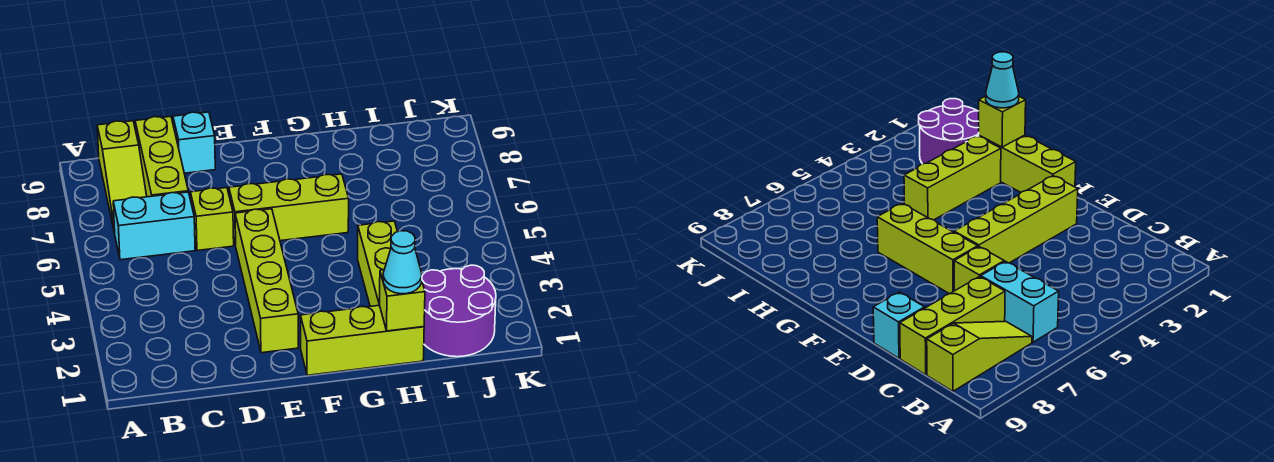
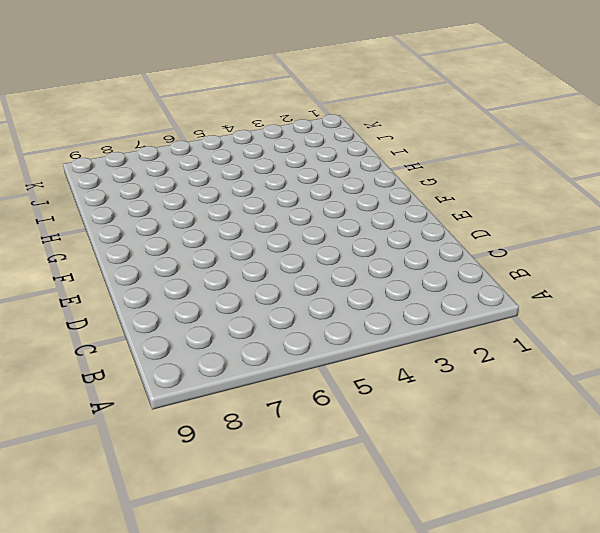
none -> cyan brick B6:C6 level 1
none -> lime slope B7:B9 level 1 top 9
none -> lime brick C7:C9 level 1

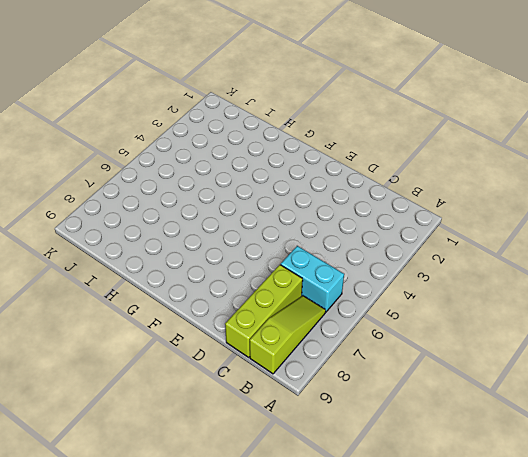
none -> lime brick D6 level 1
none -> cyan brick D9 level 1
none -> lime brick E2:E5 level 1

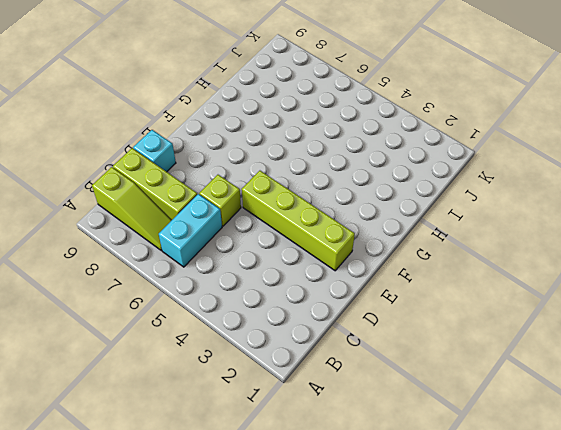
none -> lime brick E6:G6 level 1
none -> lime brick F1:H1 level 1
none -> lime brick H2:H4 level 1

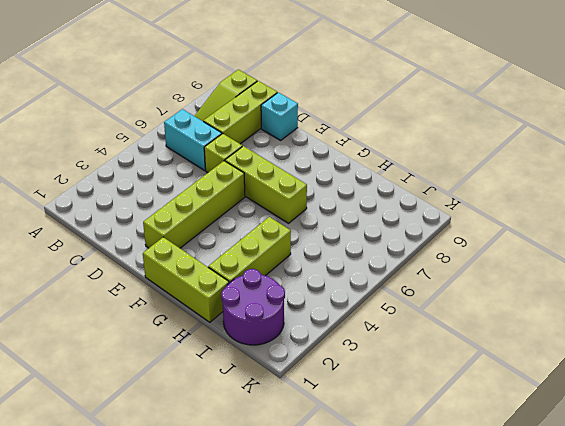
none -> lime brick H1 level 2
none -> cyan cone H1 level 3

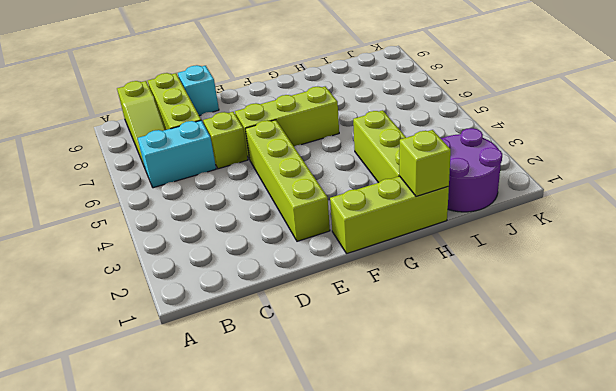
none -> cyan cone H1 level 3

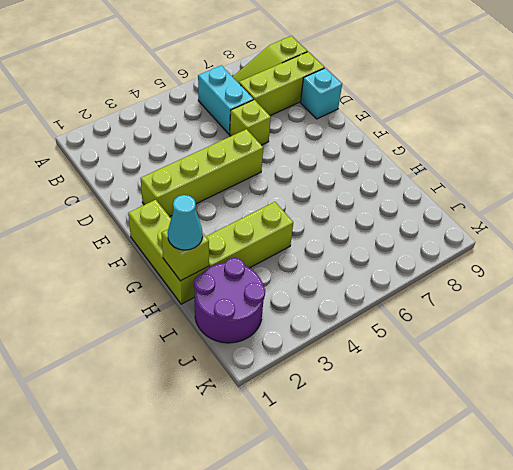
none -> lime brick E6:G6 level 1

